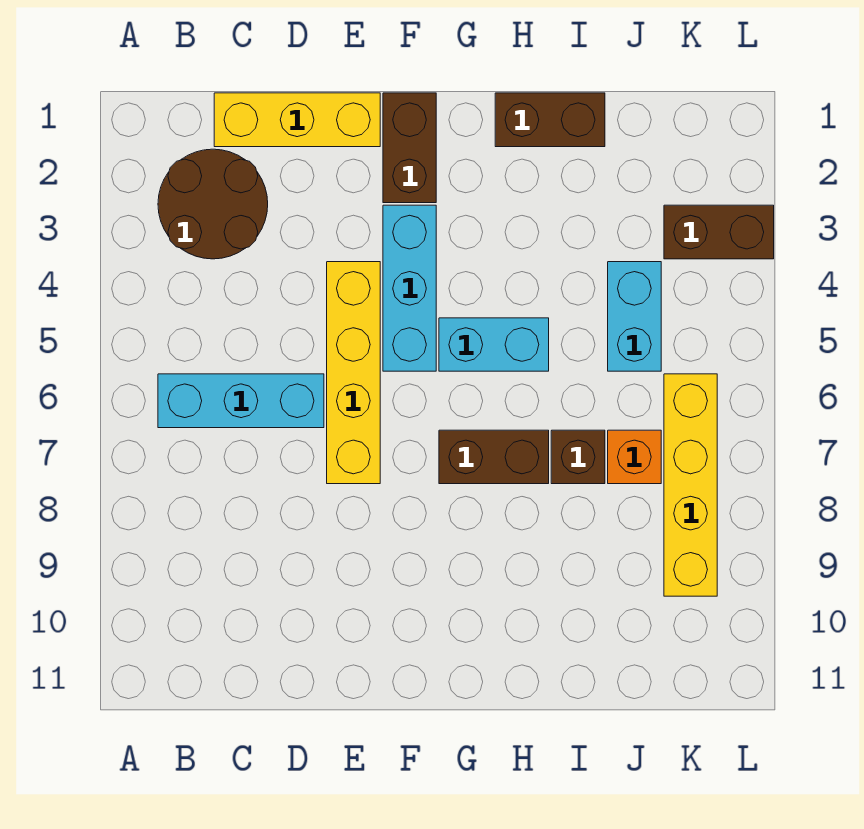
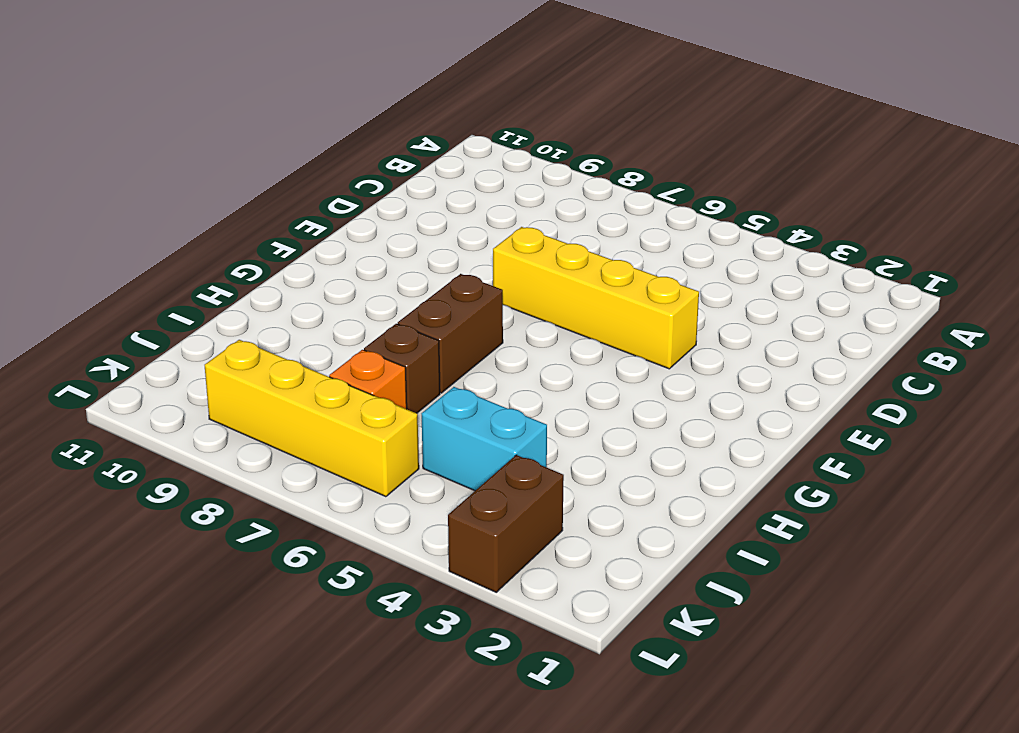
none -> brown round brick B2:C3 level 1
none -> cyan brick B6:D6 level 1
none -> yellow brick C1:E1 level 1

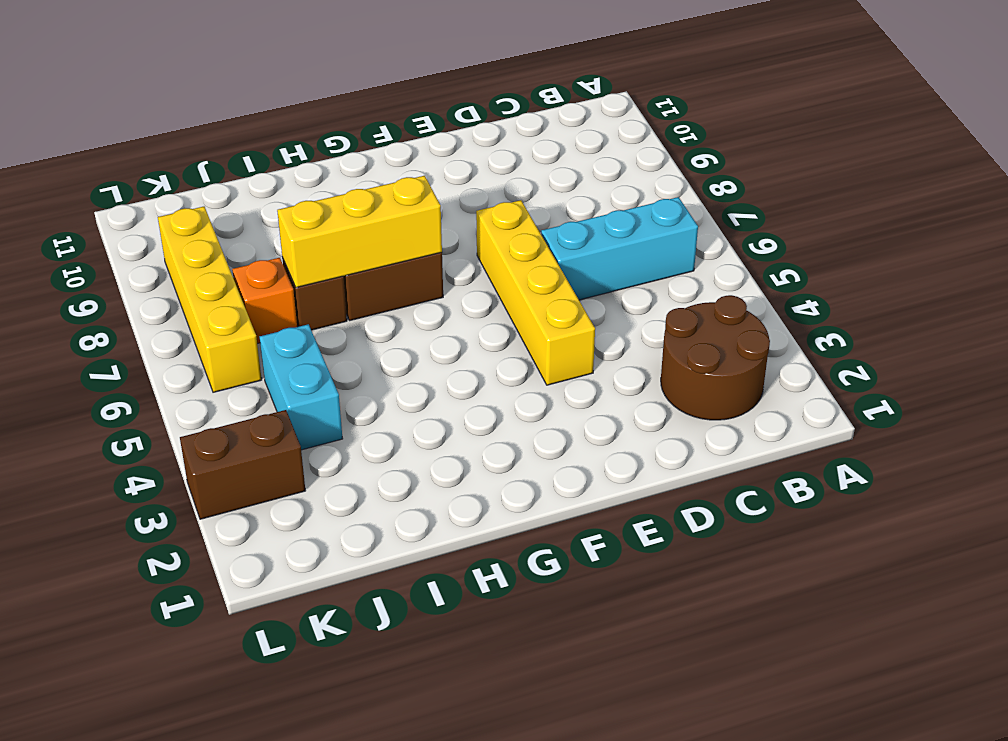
yellow brick G7:I7 level 2 -> yellow brick C1:E1 level 1
none -> brown brick F1:F2 level 1
none -> cyan brick F3:F5 level 1
none -> cyan brick G5:H5 level 1

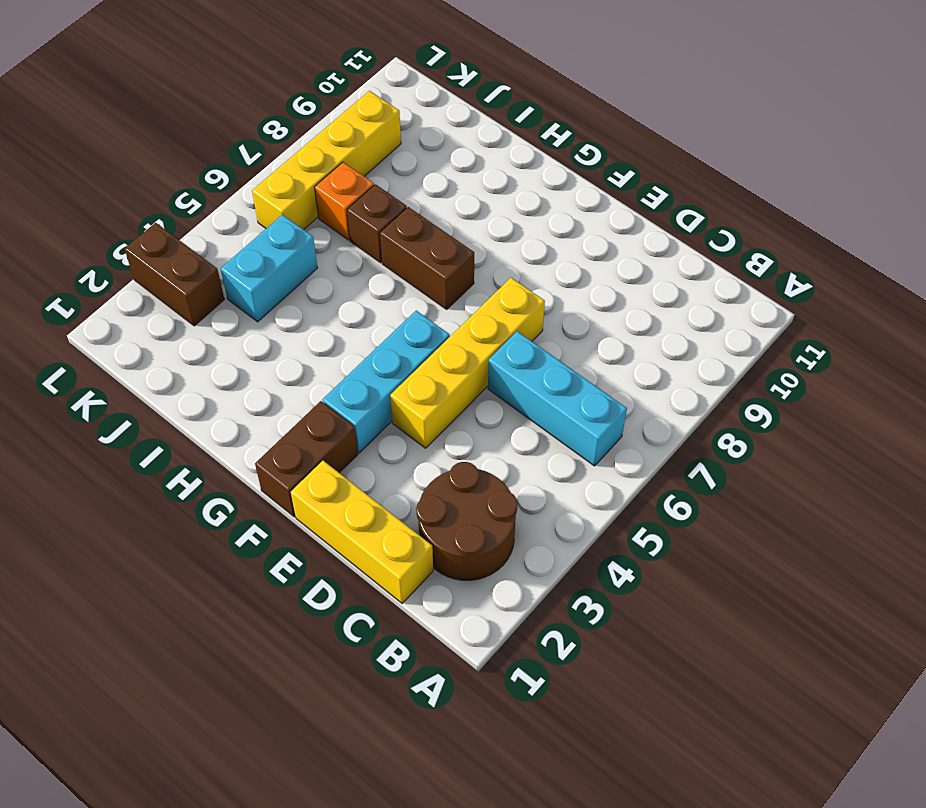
none -> cyan brick G5:H5 level 1
none -> brown brick H1:I1 level 1

